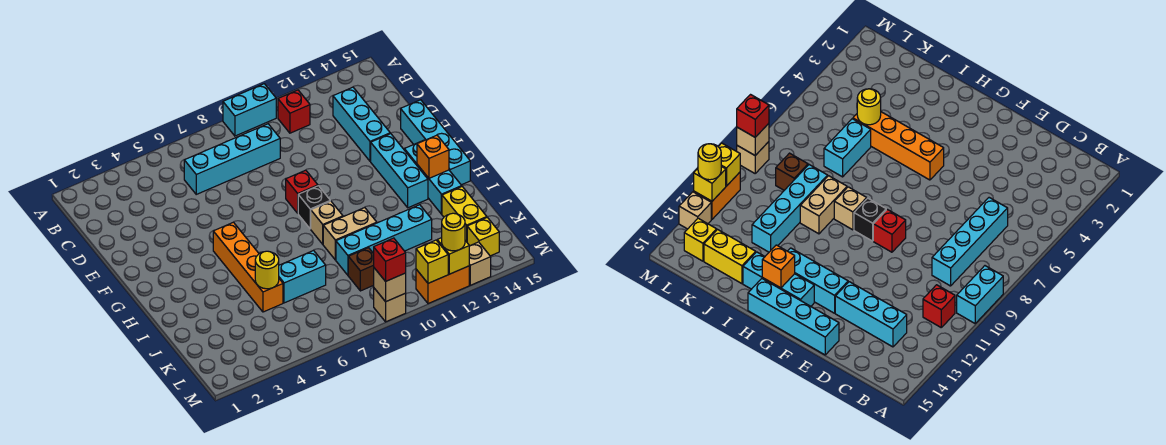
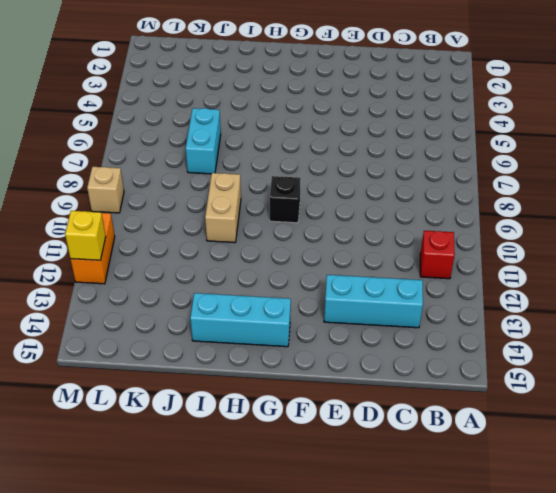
none -> cyan brick A9:A10 level 1
none -> cyan brick C6:C9 level 1
none -> cyan brick E15:H15 level 1

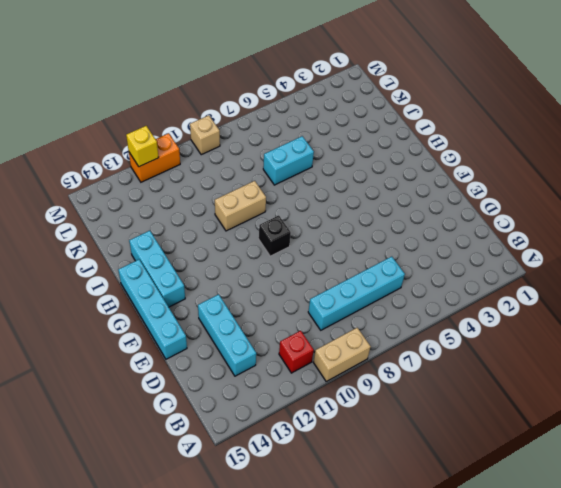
tan brick A9:A10 level 1 -> cyan brick A9:A10 level 1
none -> red brick F9 level 1
none -> cyan brick F13:H13 level 1
none -> orange brick G5:J5 level 1

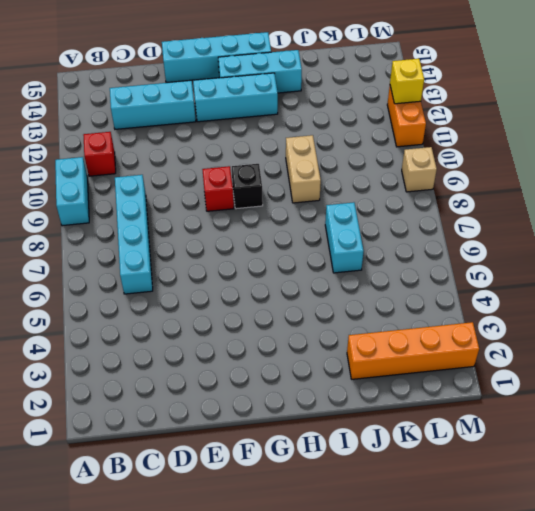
orange brick J2:M2 level 1 -> orange brick G5:J5 level 1
none -> tan brick H9 level 1
none -> cyan brick J9:J12 level 1
none -> yellow brick J14:K14 level 1

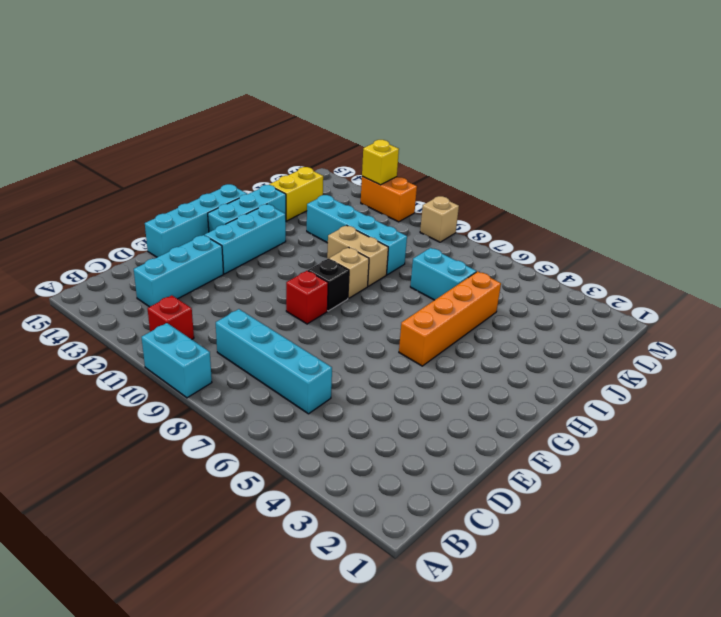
none -> brown brick K9 level 1
none -> yellow brick L14 level 1
none -> tan brick M13 level 1

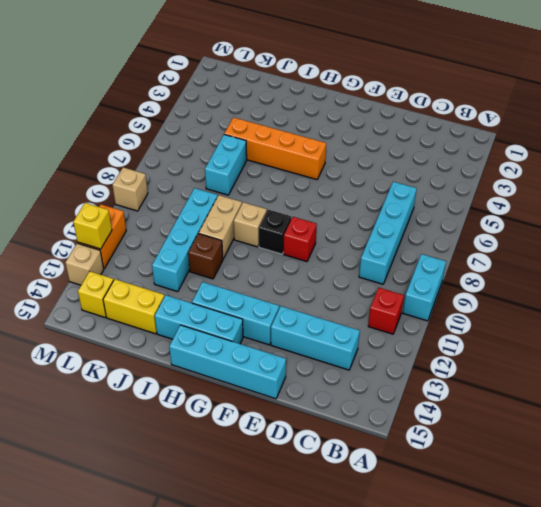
brown brick I11 level 1 -> brown brick K9 level 1
none -> orange brick H14 level 2
none -> yellow round brick J5 level 2
none -> tan brick M9 level 2

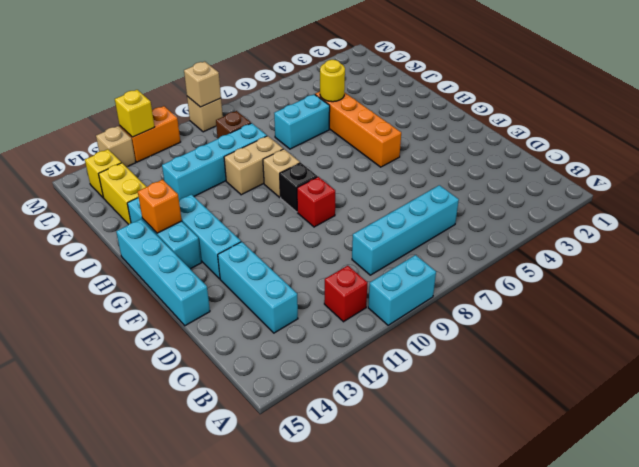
none -> yellow brick M11 level 2
none -> red brick M9 level 3
none -> yellow round brick M12 level 3

